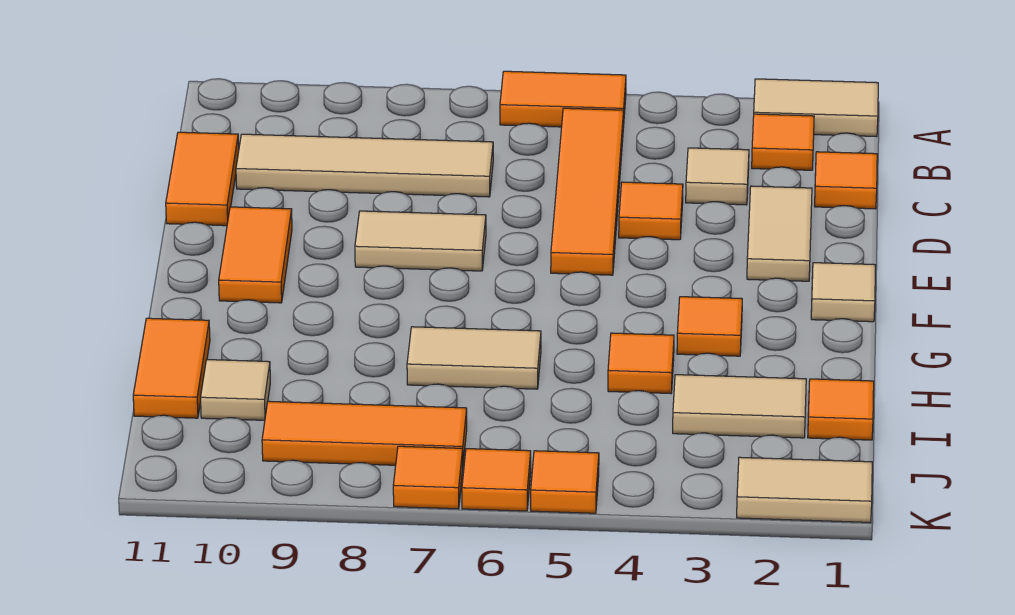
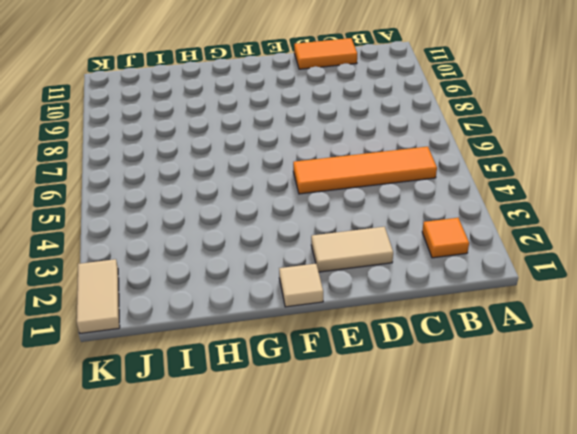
none -> tan tile A1:A2 level 1
none -> orange tile A5:A6 level 1
none -> orange tile C1 level 1

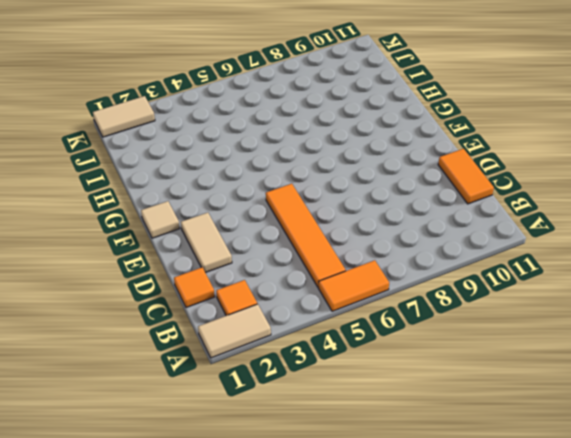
none -> tan tile C3 level 1
none -> tan tile C7:C10 level 1
none -> orange tile D4 level 1

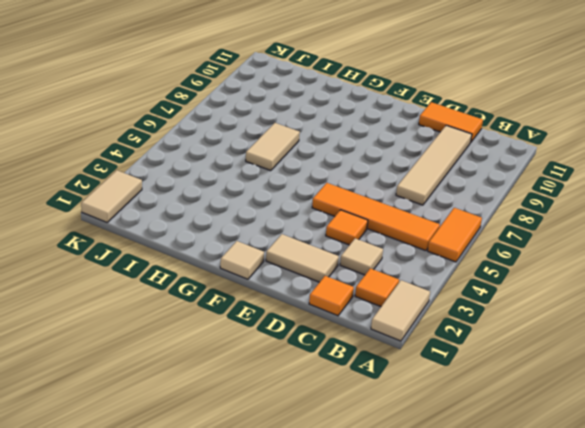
none -> tan tile E7:E8 level 1
none -> orange tile E10:F10 level 1
none -> orange tile G3 level 1

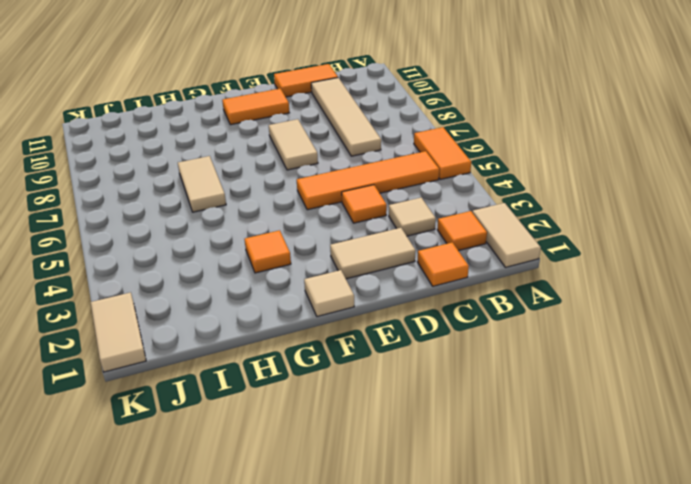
none -> orange tile H4 level 1
none -> orange tile H11:I11 level 1
none -> orange tile I1 level 1

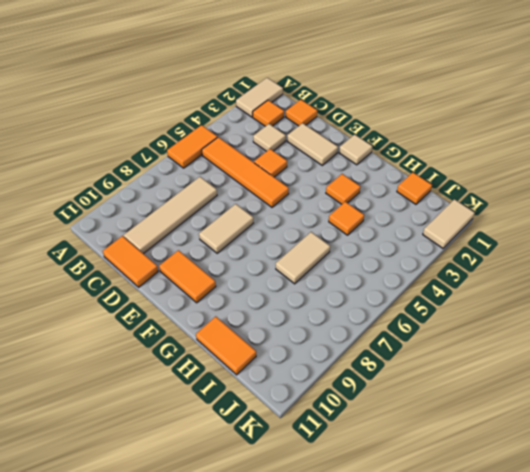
none -> tan tile I2:I3 level 1
none -> tan tile I10 level 1
none -> orange tile J7:J9 level 1

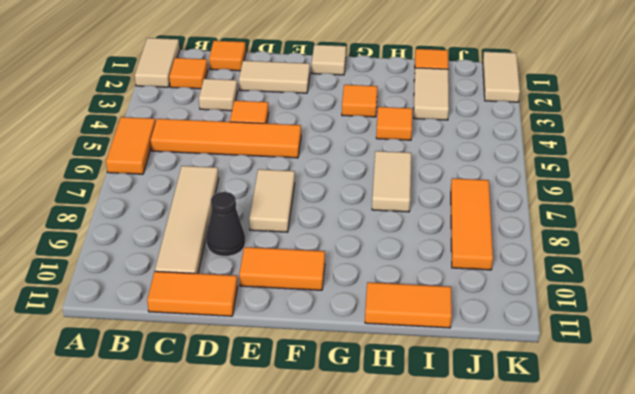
black cone D9 level 1 -> none
none -> tan tile I10 level 1
none -> orange tile K5 level 1
none -> orange tile K6 level 1

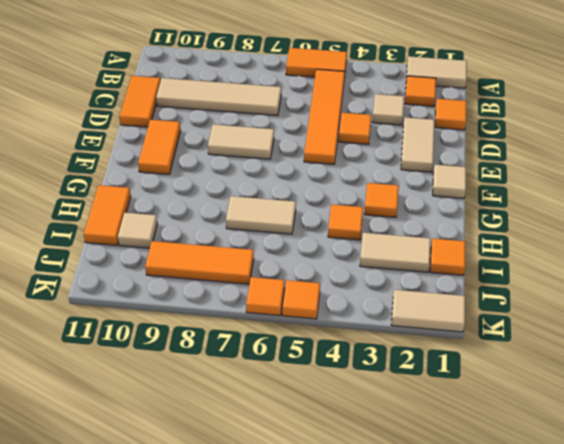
none -> orange tile K7 level 1

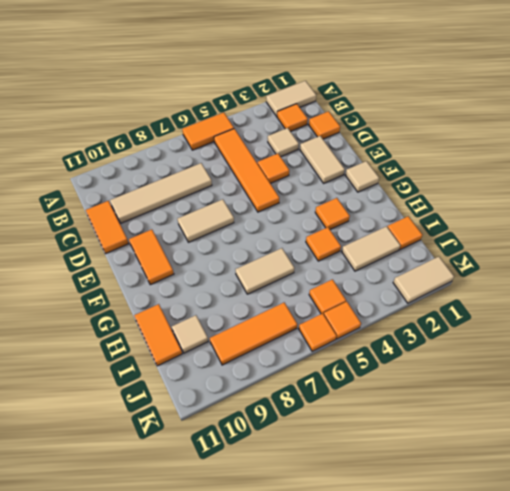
orange tile J5 level 1 -> orange tile K7 level 1

